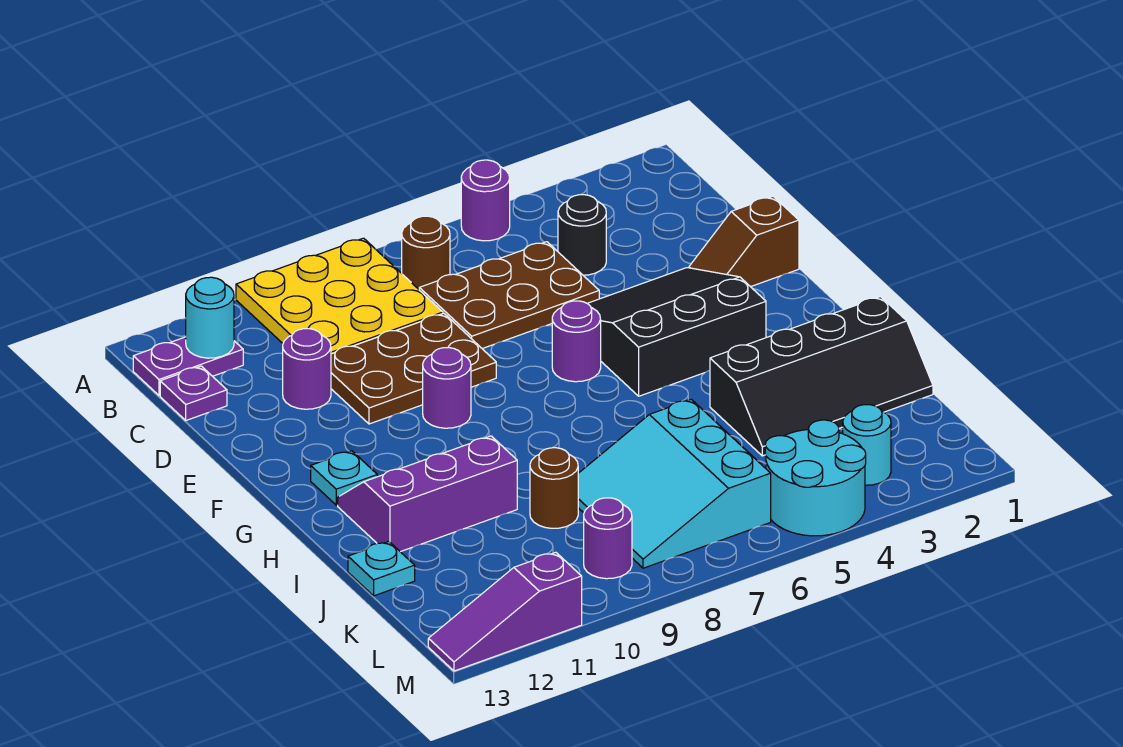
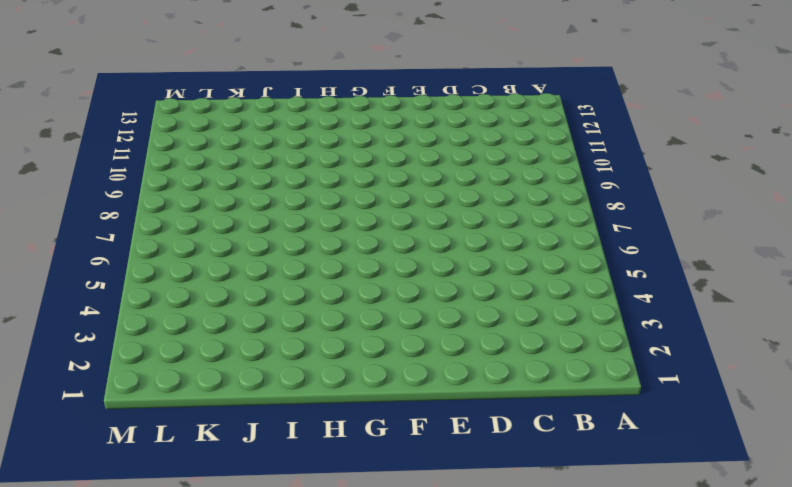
none -> purple round brick A5 level 1
none -> yellow plate A8:C10 level 1
none -> brown round brick B7 level 1

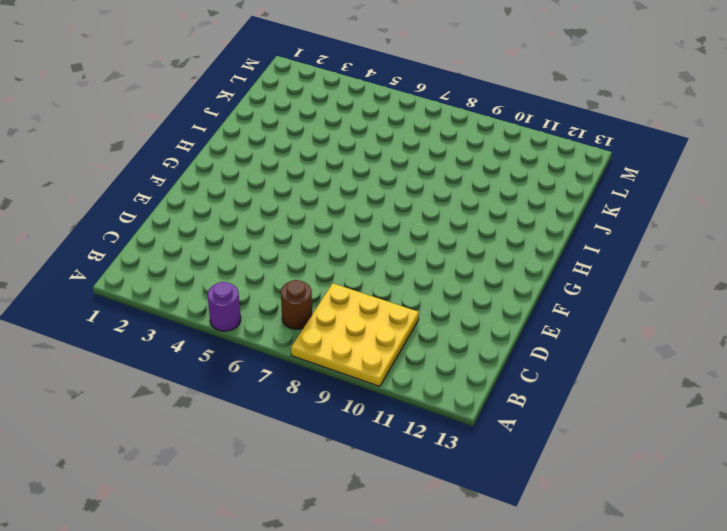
none -> purple plate B12:B13 level 1
none -> black round brick C4 level 1
none -> brown plate C5:D7 level 1

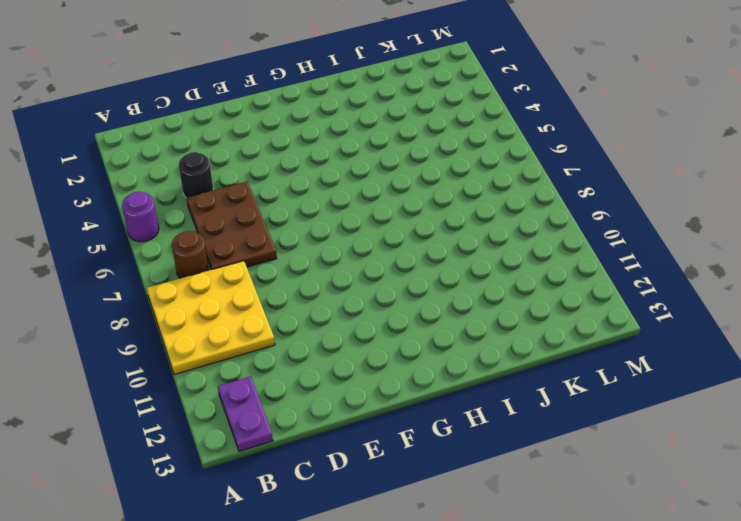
none -> purple plate C13 level 1
none -> brown plate D8:E10 level 1
none -> purple round brick D11 level 1

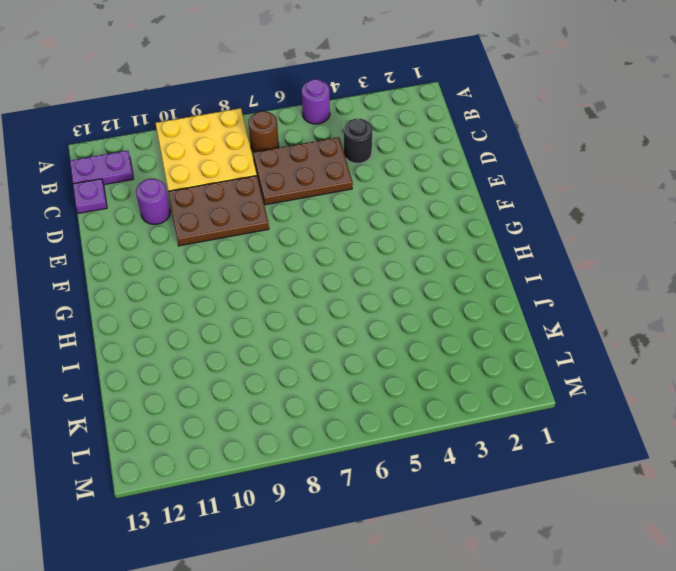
none -> brown slope E1:E2 level 1 top 1
none -> black slope E3:G5 level 1 top G
none -> purple round brick F6 level 1

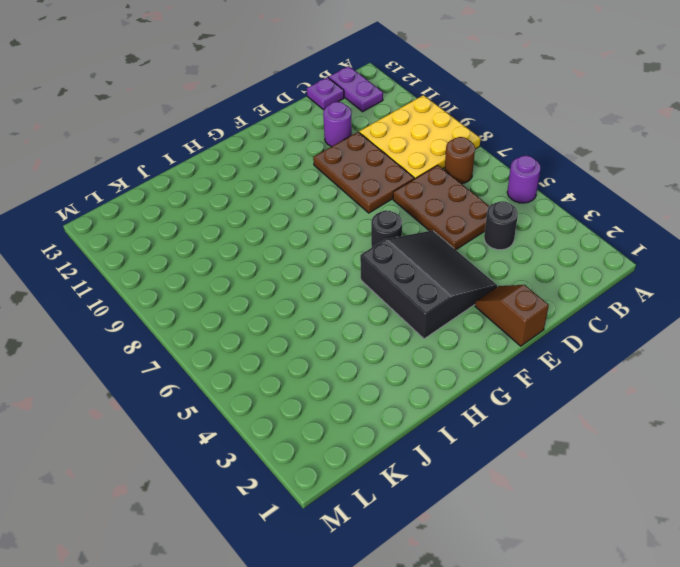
black round brick F6 level 1 -> purple round brick F6 level 1
none -> purple round brick F9 level 1
none -> cyan plate G12 level 1
none -> purple slope H10:I12 level 1 top I

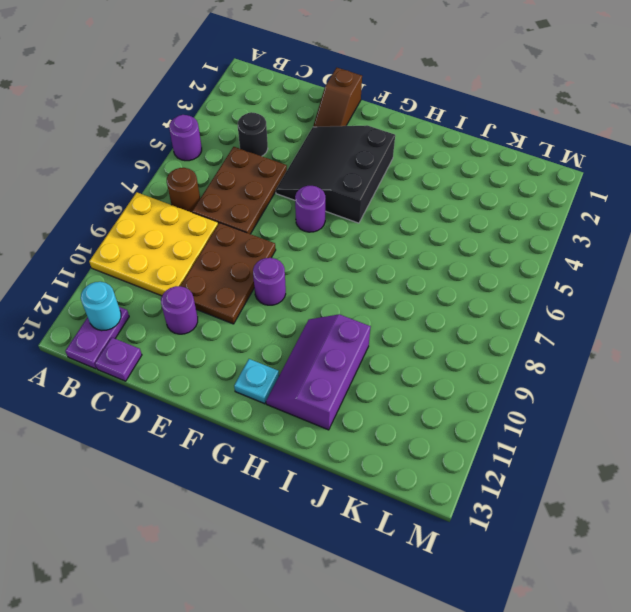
none -> black slope I1:J4 level 1 top I
none -> cyan slope J6:L8 level 1 top 6
none -> brown round brick J9 level 1

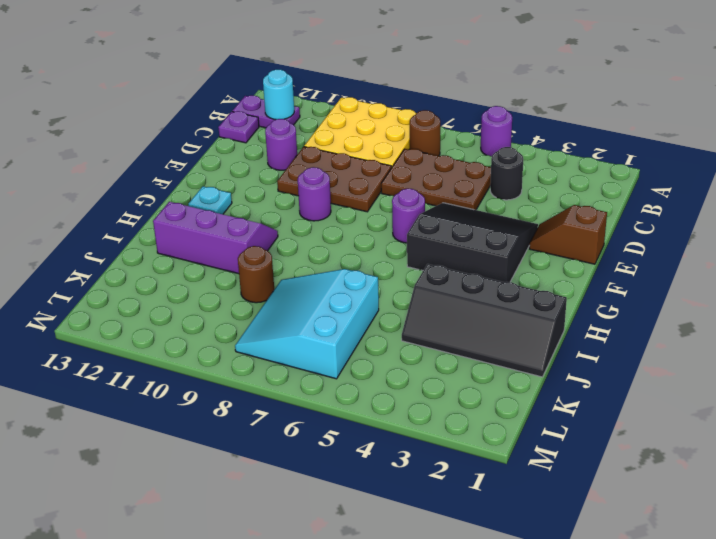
none -> cyan plate J13 level 1
none -> cyan round brick L3 level 1
none -> cyan round brick L4:M5 level 1

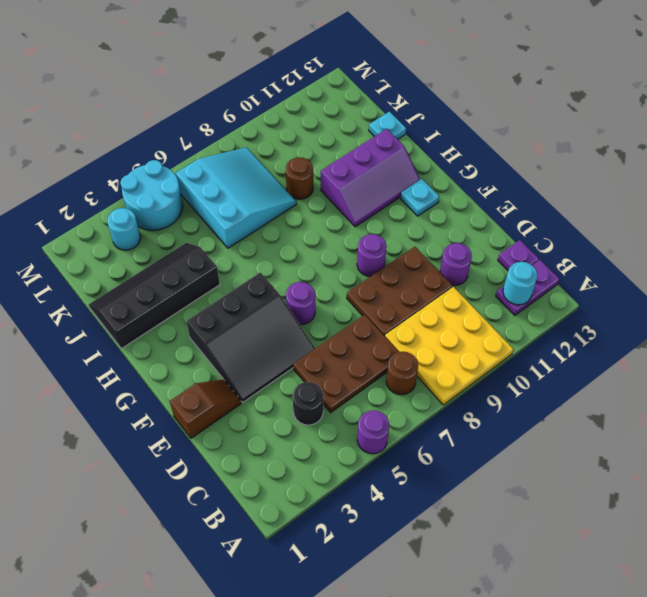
none -> purple round brick L9 level 1
none -> purple slope M11:M13 level 1 top 11

